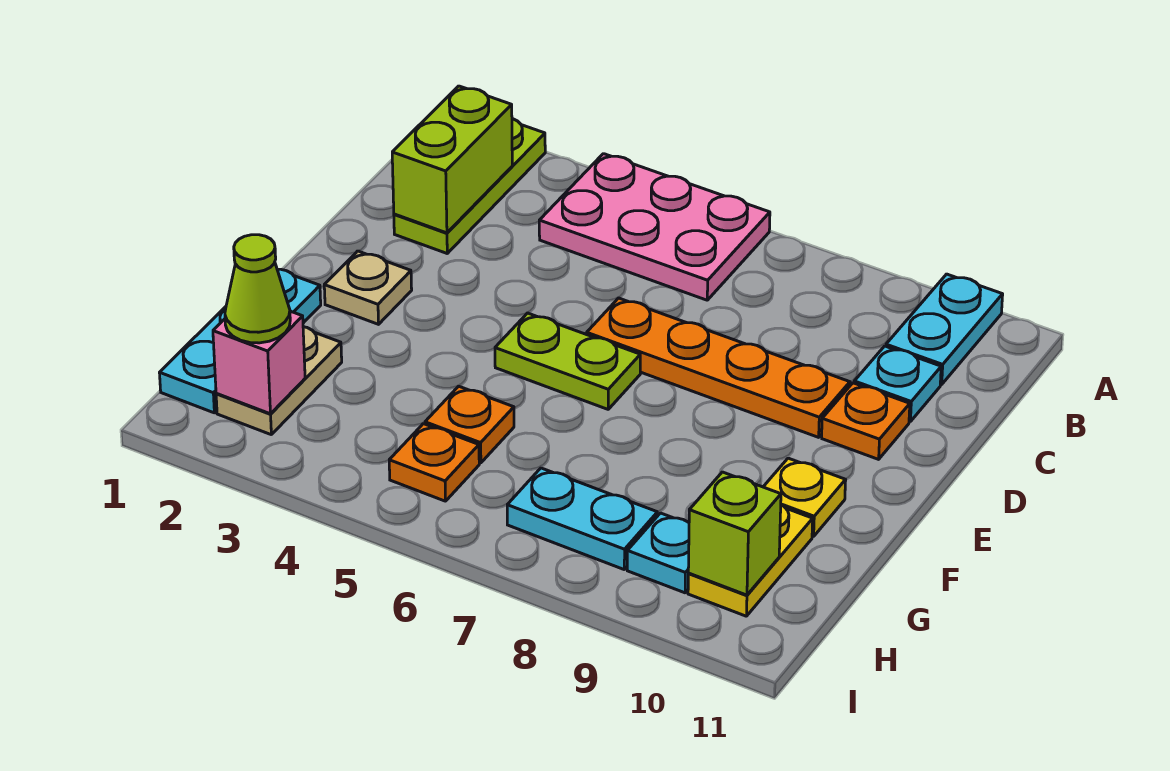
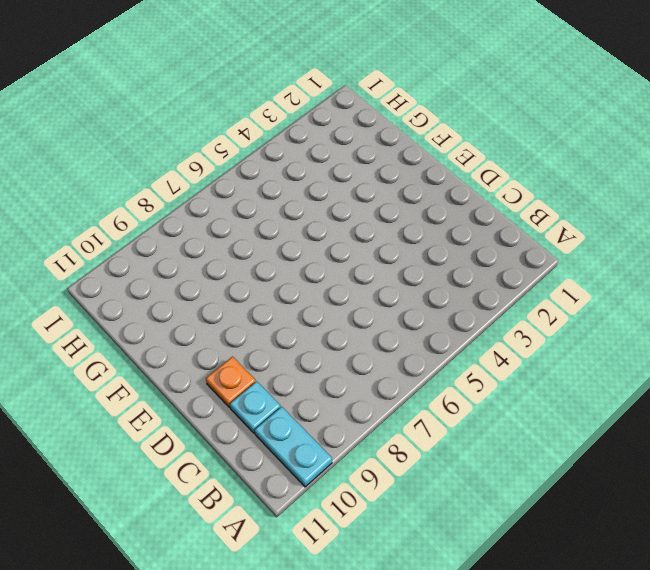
none -> lime plate A2:C2 level 1
none -> pink plate A4:B6 level 1
none -> orange plate D6:D9 level 1

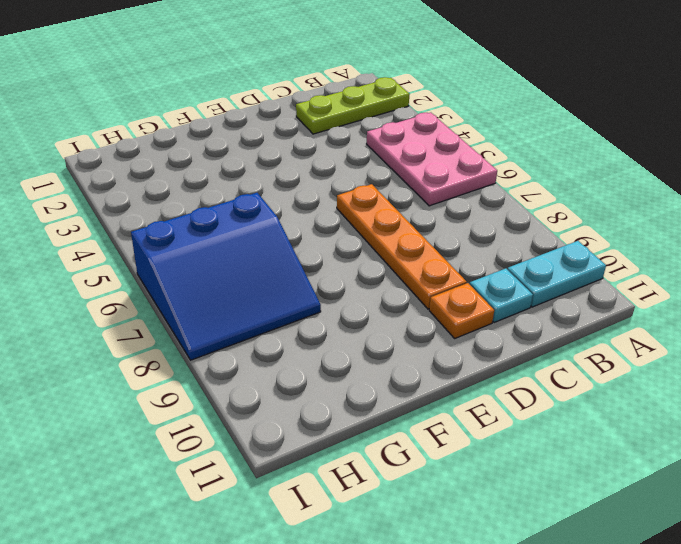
blue slope G6:I8 level 1 top 6 -> cyan plate H7:H8 level 1
none -> tan plate E2 level 1
none -> lime plate E5:E6 level 1
none -> cyan plate F1:H1 level 1

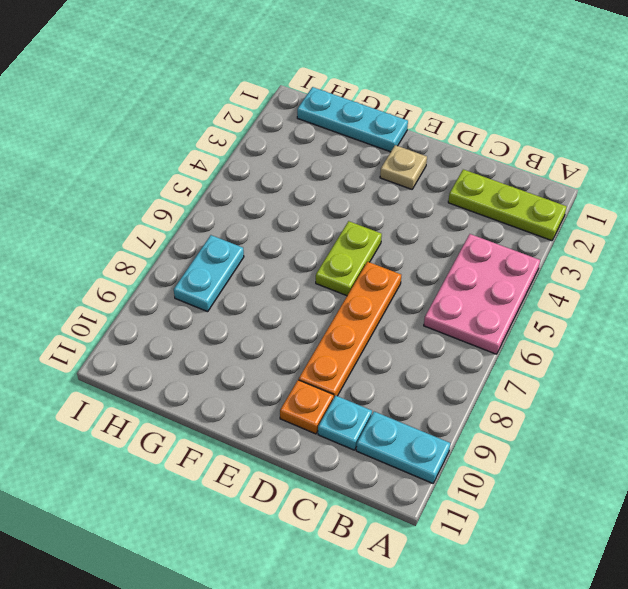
none -> yellow plate F10 level 1
none -> tan plate G2:H2 level 1
none -> orange plate G5 level 1

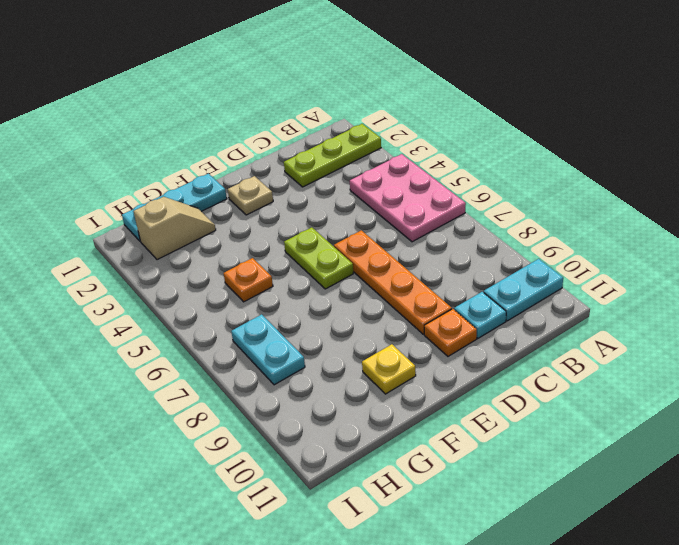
tan slope G2:H2 level 1 top H -> tan plate G2:H2 level 1
none -> yellow plate G10:H10 level 1
none -> orange plate H5 level 1
none -> cyan plate H9 level 1

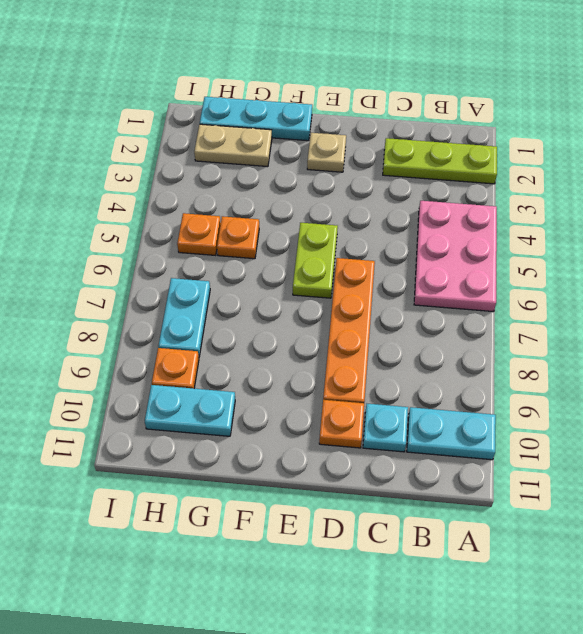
cyan plate G10:H10 level 1 -> yellow plate G10:H10 level 1
orange plate H9 level 1 -> cyan plate H9 level 1
none -> yellow plate F10 level 1
none -> lime brick B2:C2 level 2
none -> pink brick H2 level 2

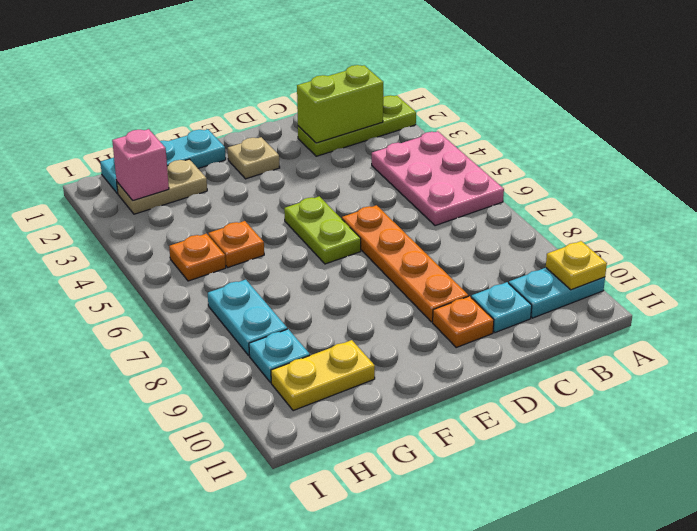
yellow plate A10 level 2 -> yellow plate F10 level 1
none -> lime brick H10 level 2
none -> lime cone H2 level 3

